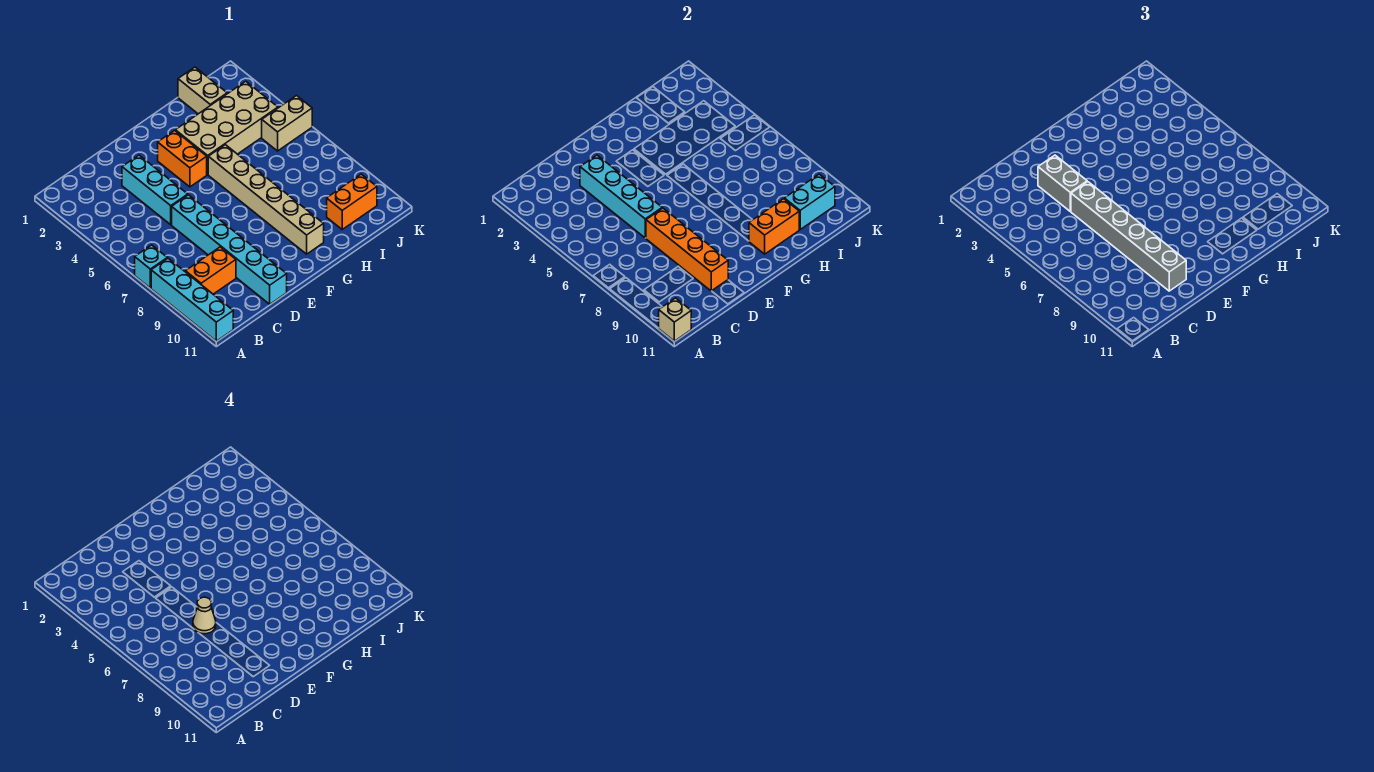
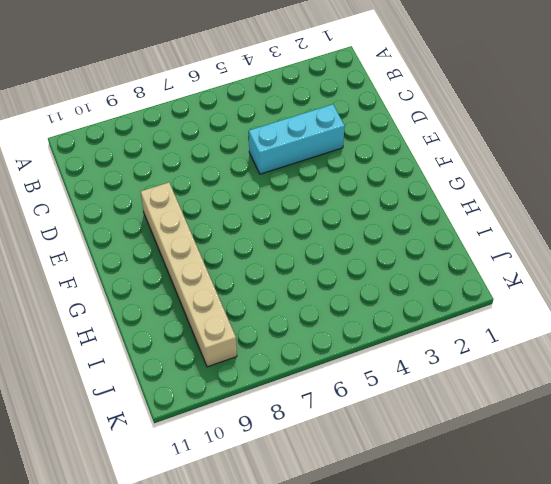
tan brick E9:J9 level 1 -> tan brick G5:G10 level 1
none -> cyan brick A7 level 1
none -> cyan brick A8:A11 level 1
none -> orange brick B9:C9 level 1

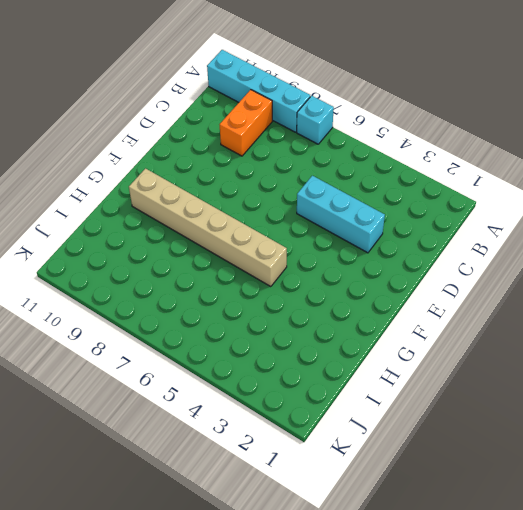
none -> cyan brick D6:D11 level 1
none -> orange brick F3:F4 level 1
none -> tan brick G3:J4 level 1

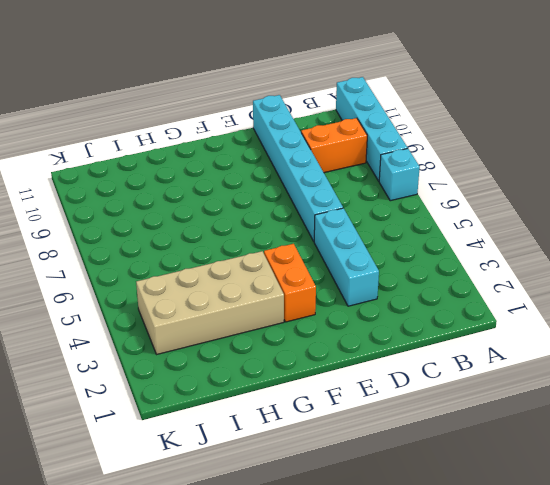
none -> tan brick G5:G10 level 1
none -> tan brick I1:I2 level 1
none -> orange brick I10:J10 level 1

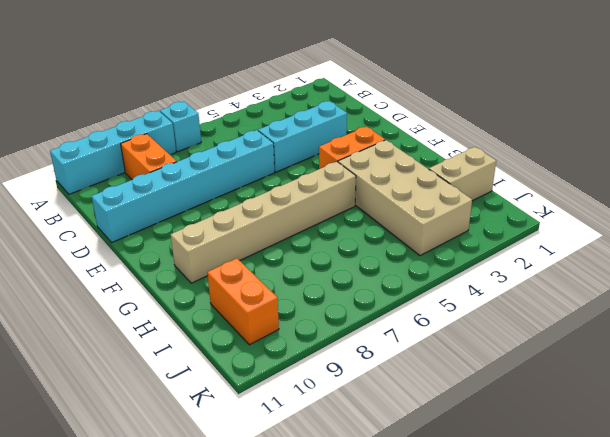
none -> tan brick J5:K5 level 1
none -> tan brick A11 level 2
none -> cyan brick D3:D6 level 2

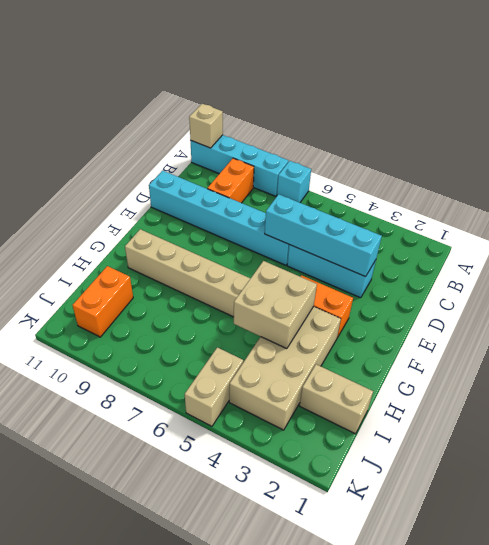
tan brick G4:H5 level 2 -> none
none -> orange brick D7:D10 level 2
none -> orange brick G10:H10 level 2
none -> cyan brick I10:J10 level 2

